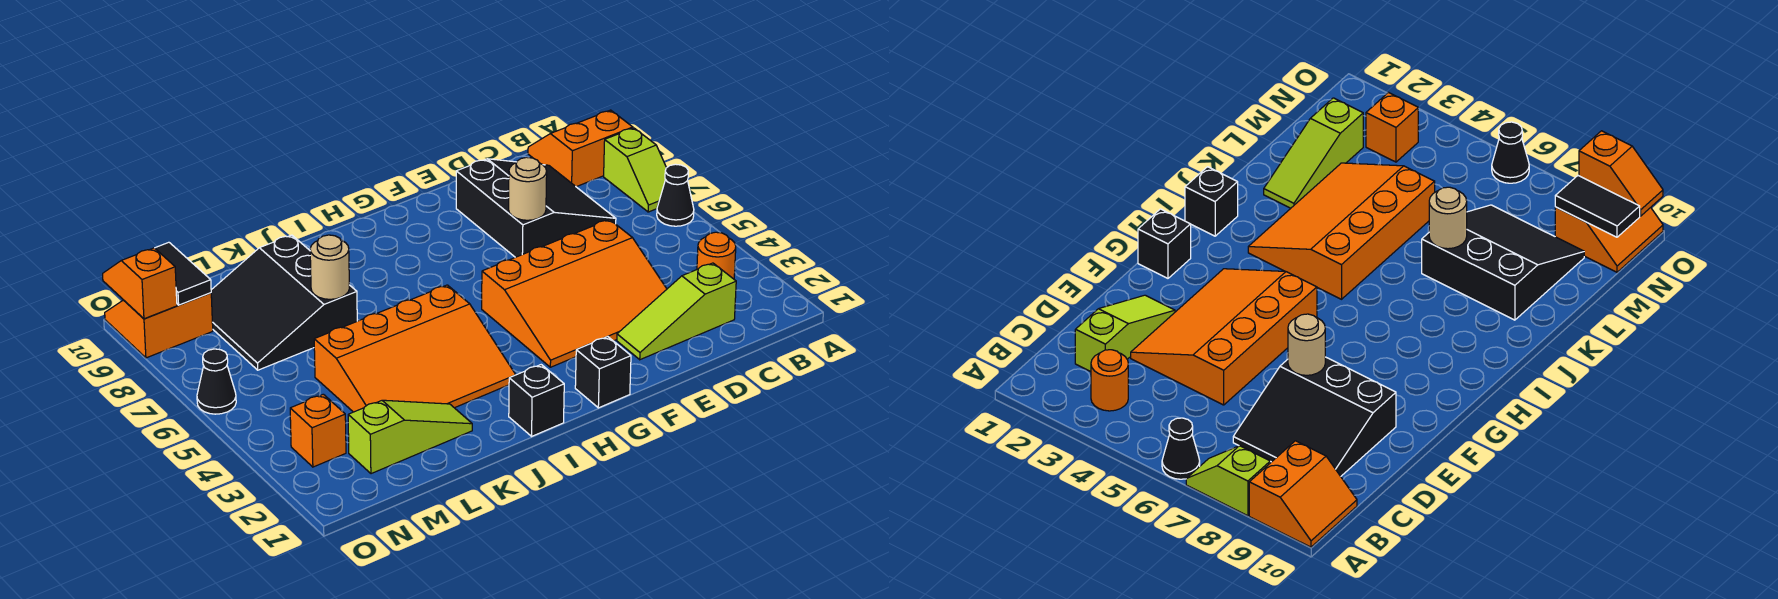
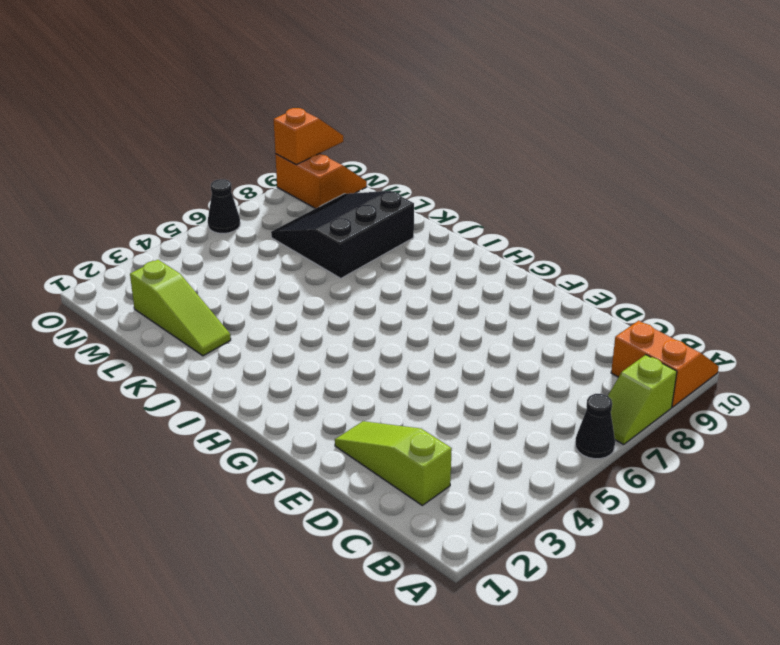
none -> orange round brick B3 level 1
none -> black slope C7:E9 level 1 top E
none -> orange slope D3:G5 level 1 top 5

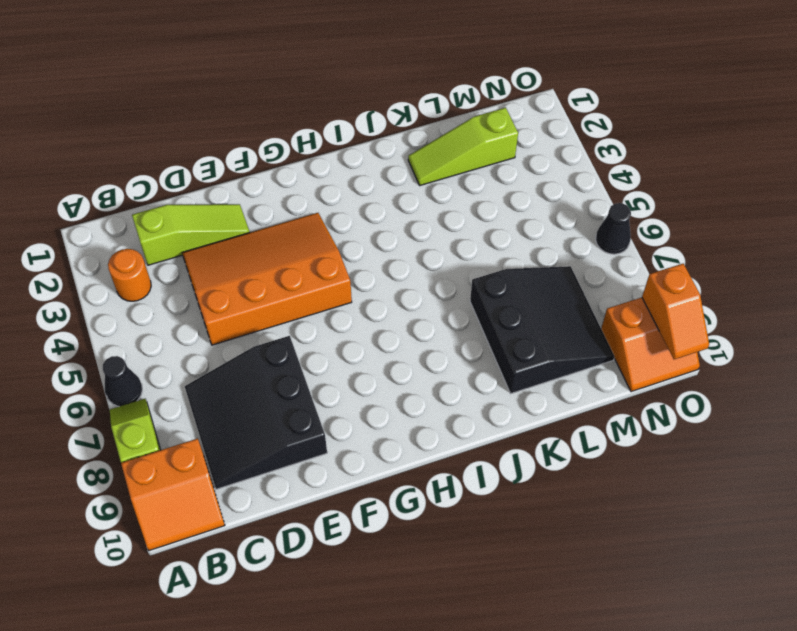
none -> black brick G1 level 1
none -> black brick I1 level 1
none -> orange slope I3:L5 level 1 top 5

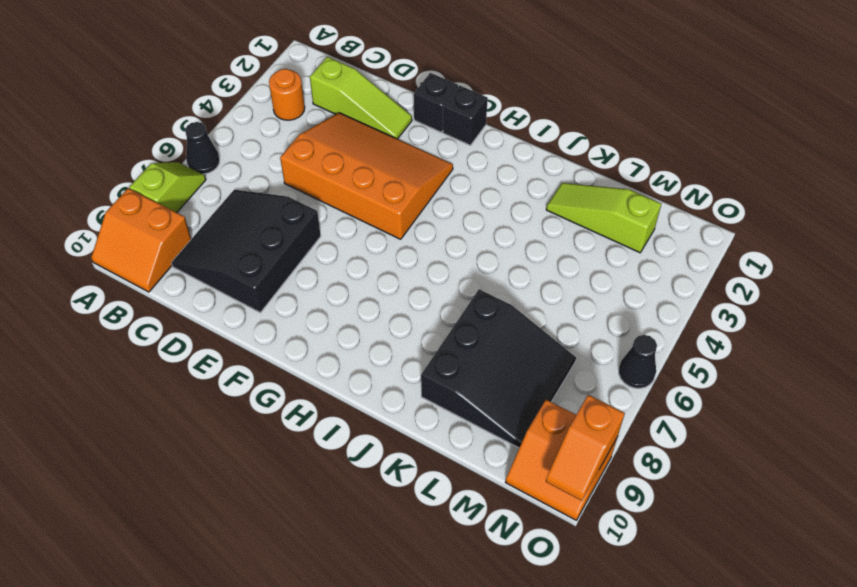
black brick F1 level 1 -> black brick I1 level 1
none -> orange slope I3:L5 level 1 top 5
none -> orange brick N3 level 1
none -> tan round brick E7 level 2

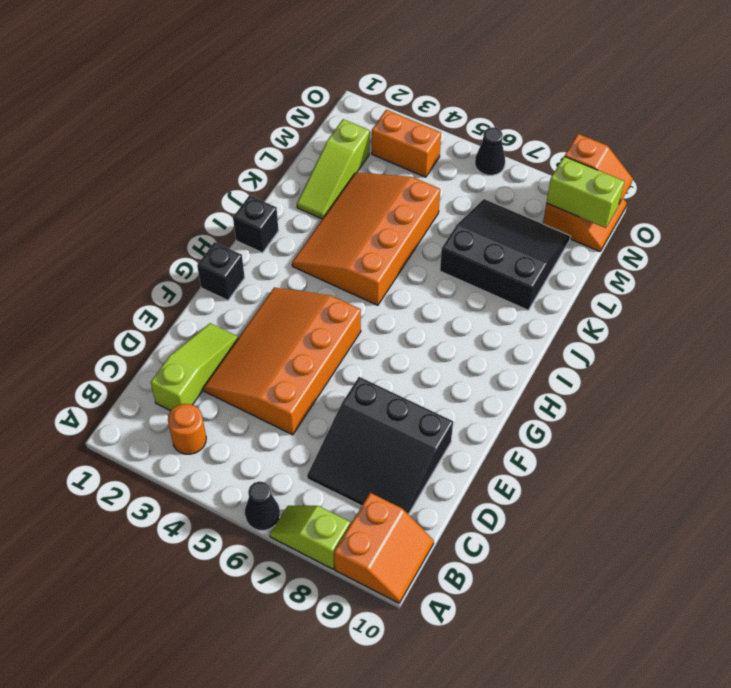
orange brick N3:N4 level 1 -> orange brick N3 level 1
lime brick N9:N10 level 2 -> black tile N9:N10 level 2
none -> tan round brick E7 level 2
none -> tan round brick K7 level 2

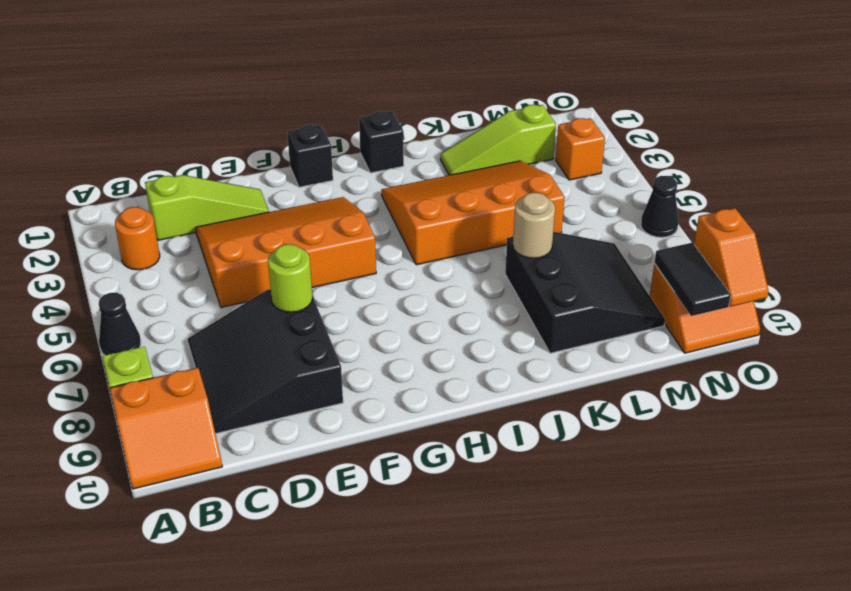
lime round brick E7 level 2 -> tan round brick E7 level 2

